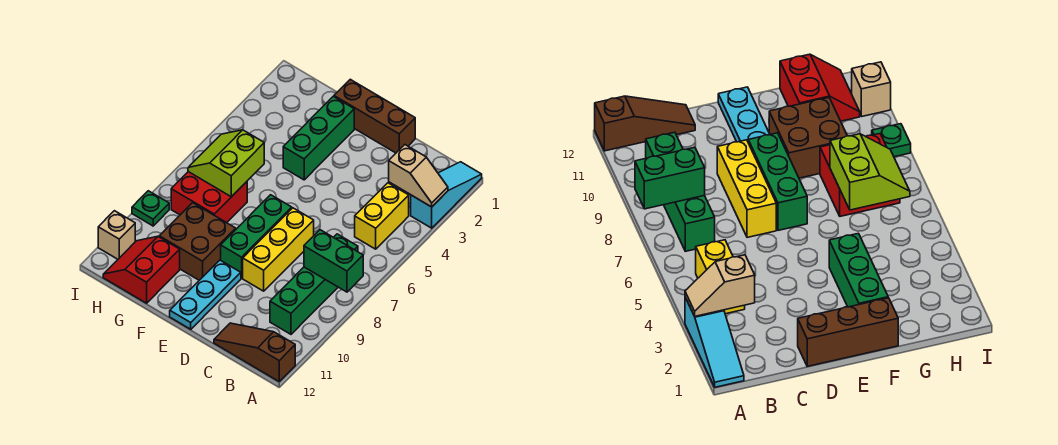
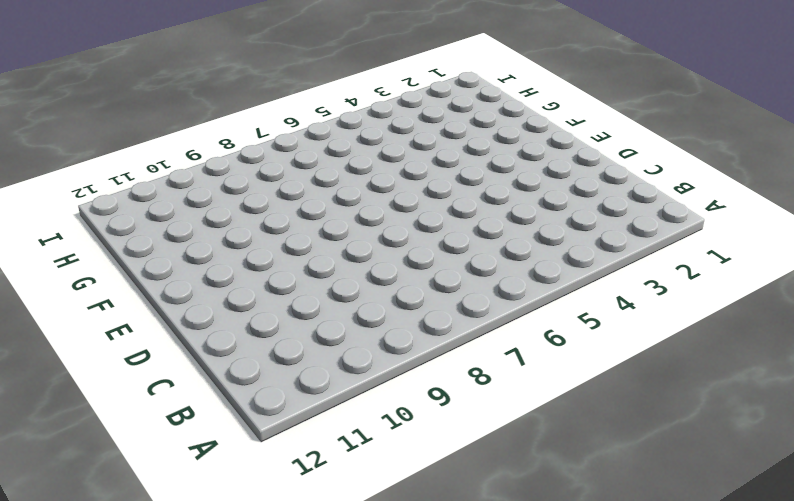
none -> cyan slope A1:A3 level 1 top 3
none -> brown slope A12:C12 level 1 top A
none -> yellow brick B4:B5 level 1

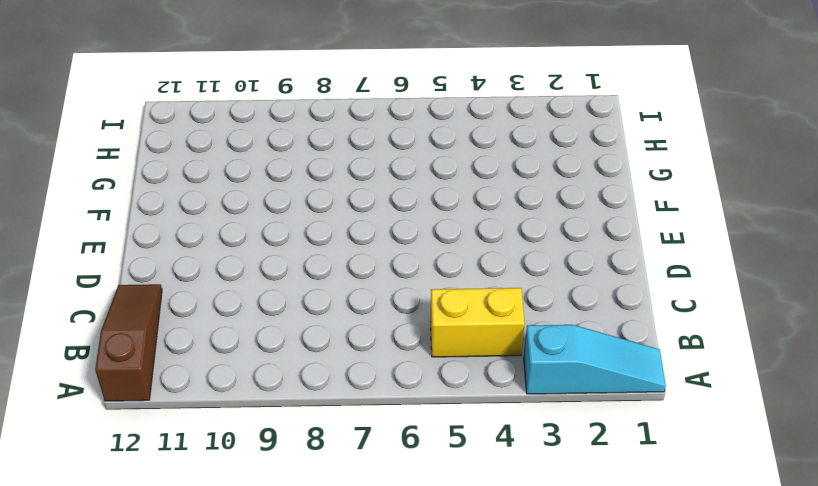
none -> green brick B7:B10 level 1
none -> brown brick D1:F1 level 1
none -> yellow brick D7:D9 level 1

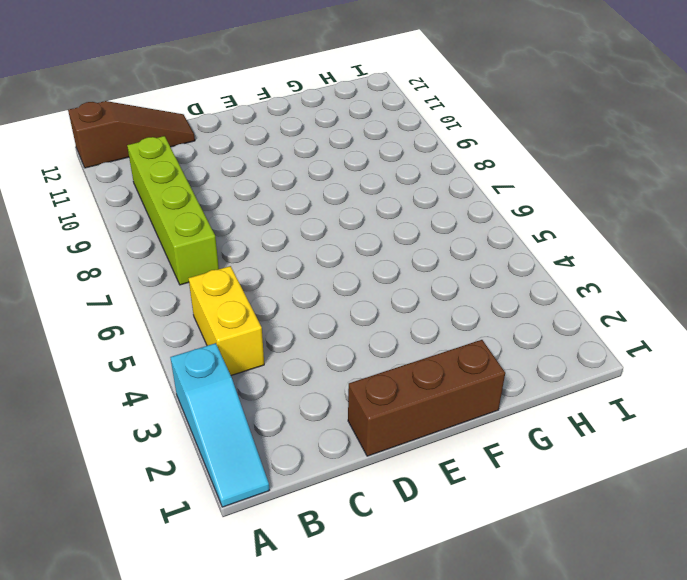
lime brick B7:B10 level 1 -> green brick B7:B10 level 1
none -> yellow brick D7:D9 level 1
none -> green brick E7:E9 level 1
none -> cyan plate E10:E12 level 1

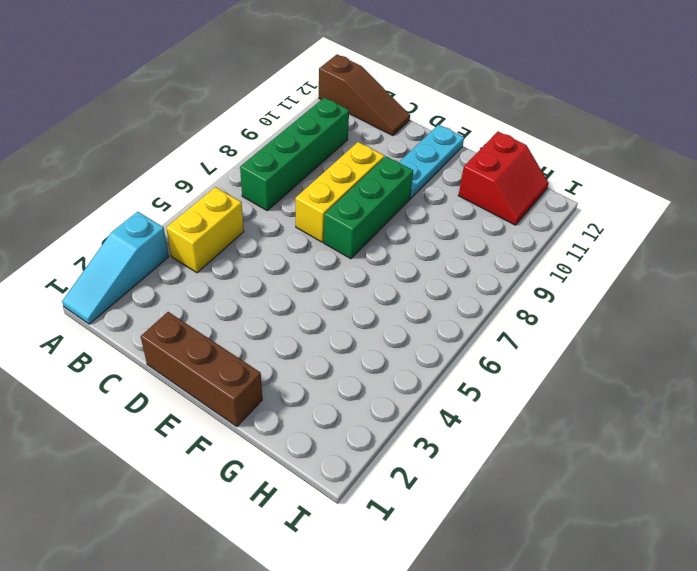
none -> green brick F2:F4 level 1
none -> brown brick F9:G10 level 1
none -> red brick G7:H8 level 1

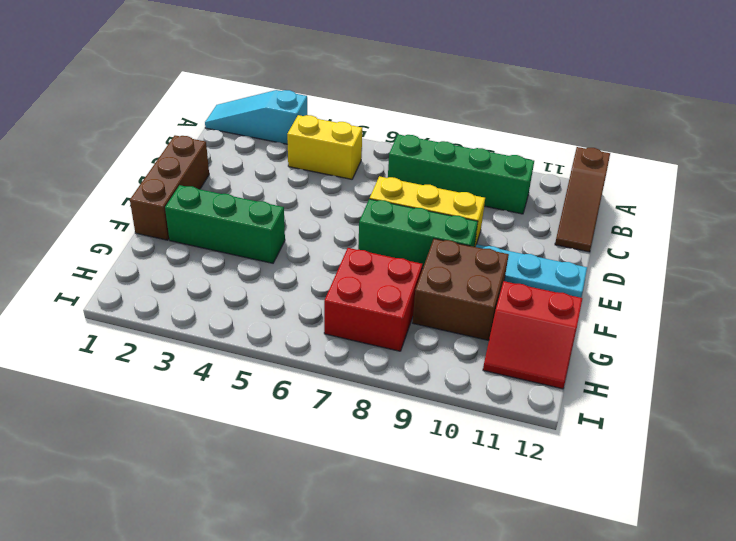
none -> green plate I9 level 1
none -> tan brick I11 level 1
none -> tan slope A3:B3 level 2 top B

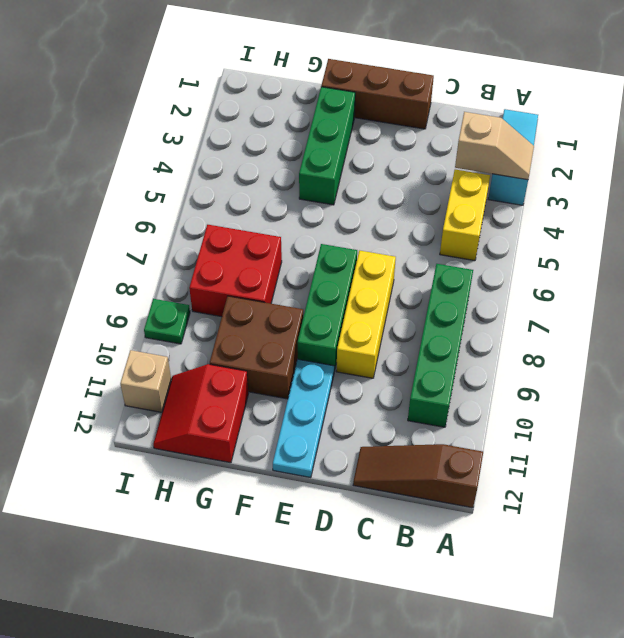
none -> green brick A8:B8 level 2
none -> lime slope G6:H7 level 2 top G

